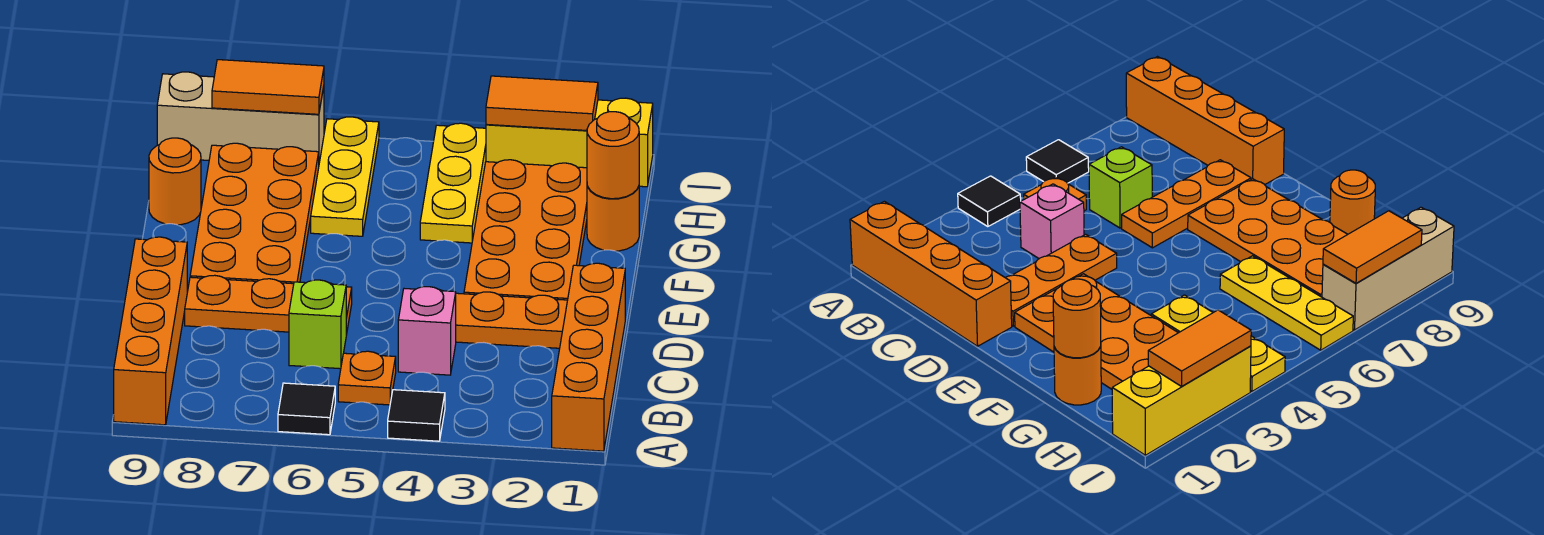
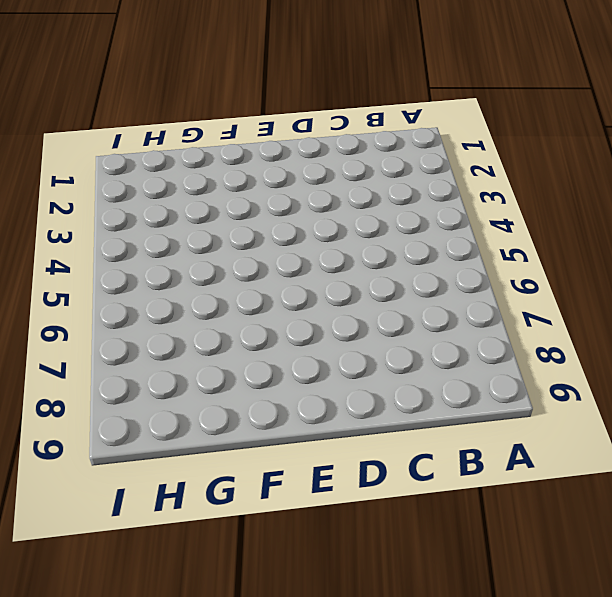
none -> orange brick A1:D1 level 1
none -> black tile A4 level 1
none -> black tile A6 level 1

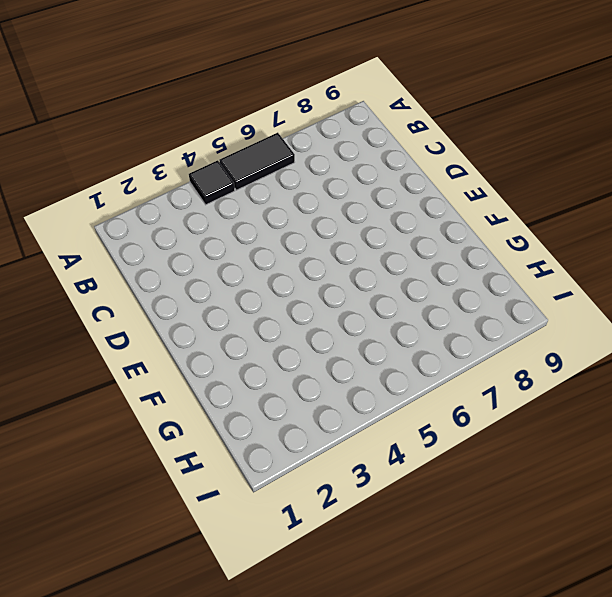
black tile A5:A6 level 1 -> black tile A6 level 1
none -> orange brick A1:D1 level 1
none -> orange brick A9:D9 level 1
none -> orange plate B5 level 1

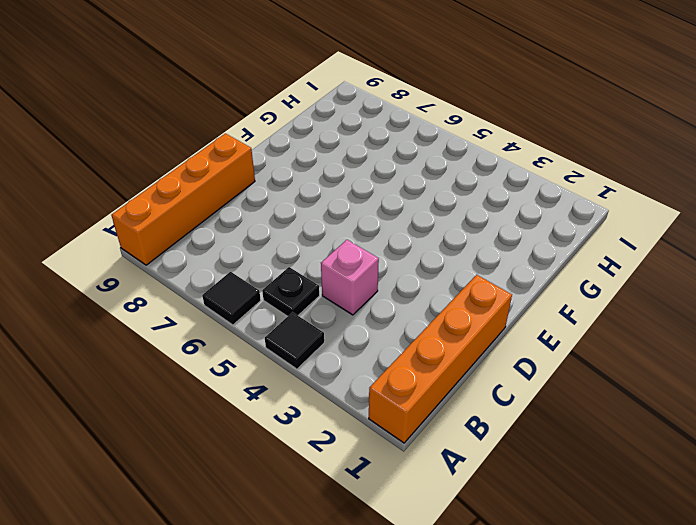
black plate B5 level 1 -> orange plate B5 level 1
none -> lime brick C6 level 1
none -> orange plate D2:D4 level 1
none -> orange plate D6:D8 level 1

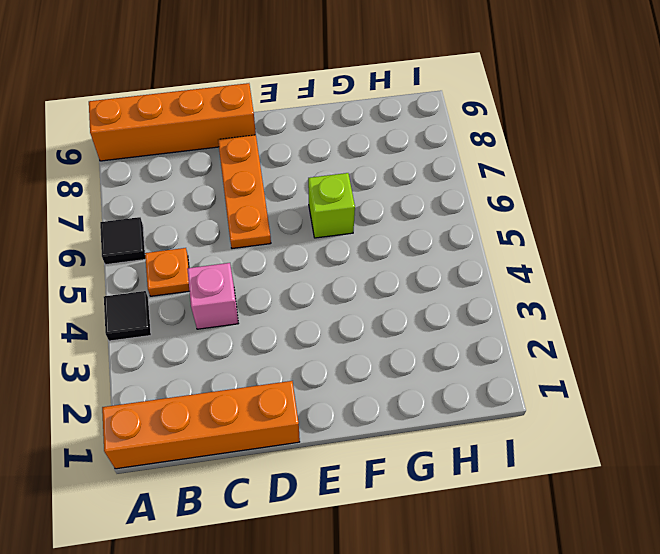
lime brick F6 level 1 -> lime brick C6 level 1
none -> orange plate D2:D4 level 1
none -> orange plate E2:H3 level 1
none -> orange plate E7:H8 level 1

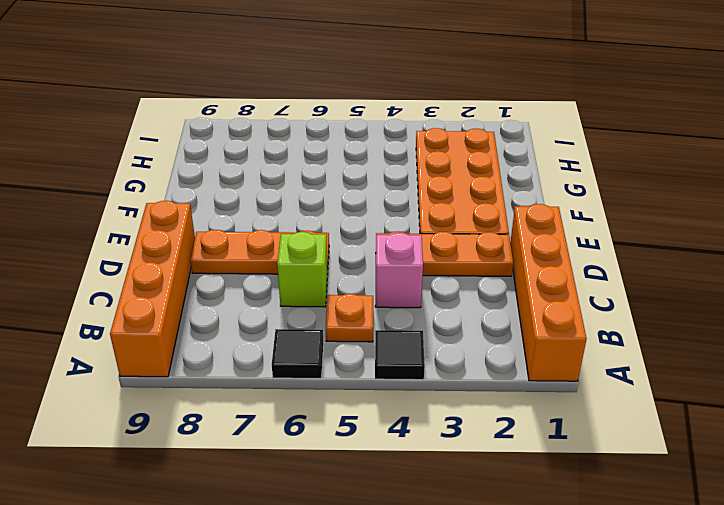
none -> orange plate E7:H8 level 1
none -> orange round brick G1 level 1
none -> yellow plate G4:I4 level 1

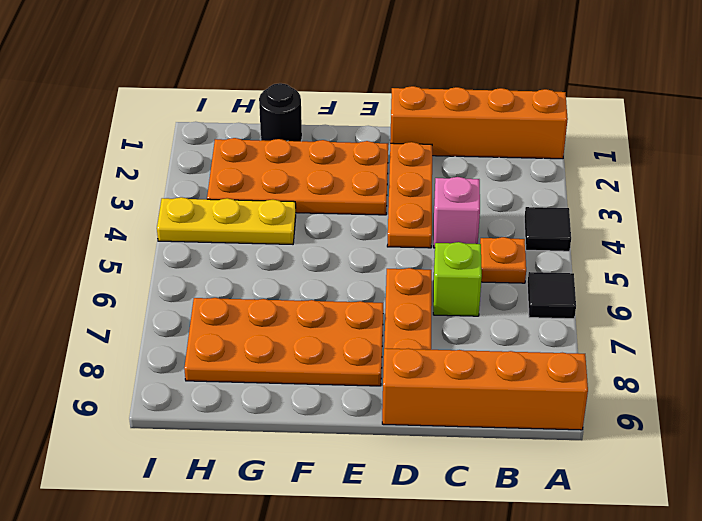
black round brick G1 level 1 -> orange round brick G1 level 1
none -> yellow plate G6:I6 level 1
none -> orange round brick G9 level 1
none -> yellow brick I1:I3 level 1

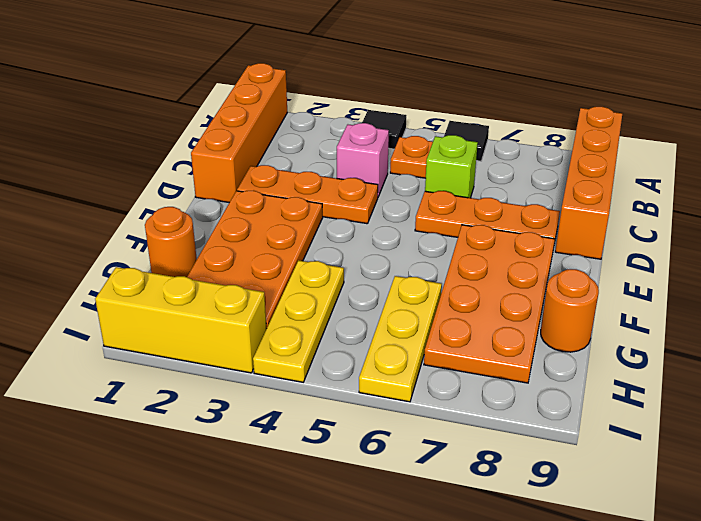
none -> tan brick I7:I9 level 1
none -> orange round brick G1 level 2
none -> orange tile I2:I3 level 2

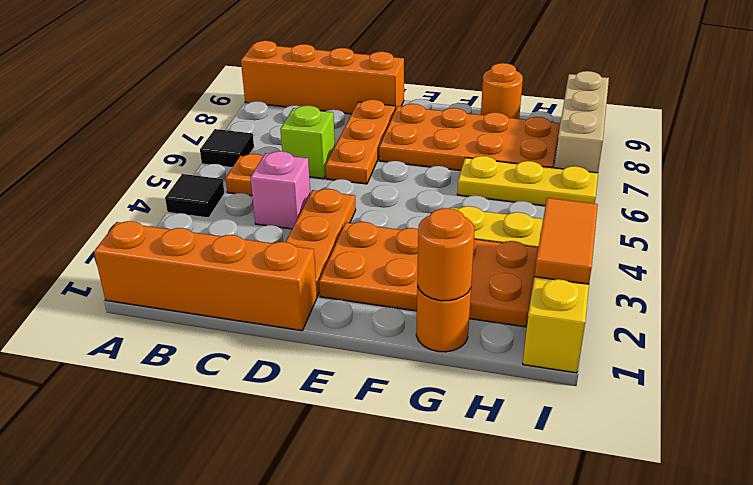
none -> orange tile I7:I8 level 2

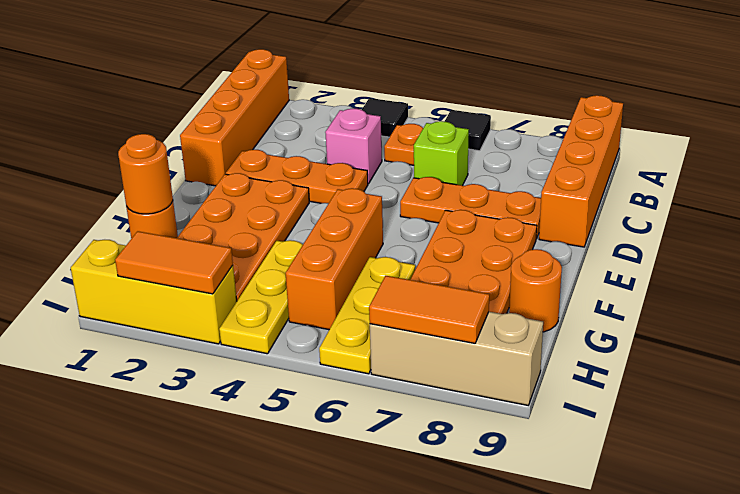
orange brick F5:H5 level 1 -> none

